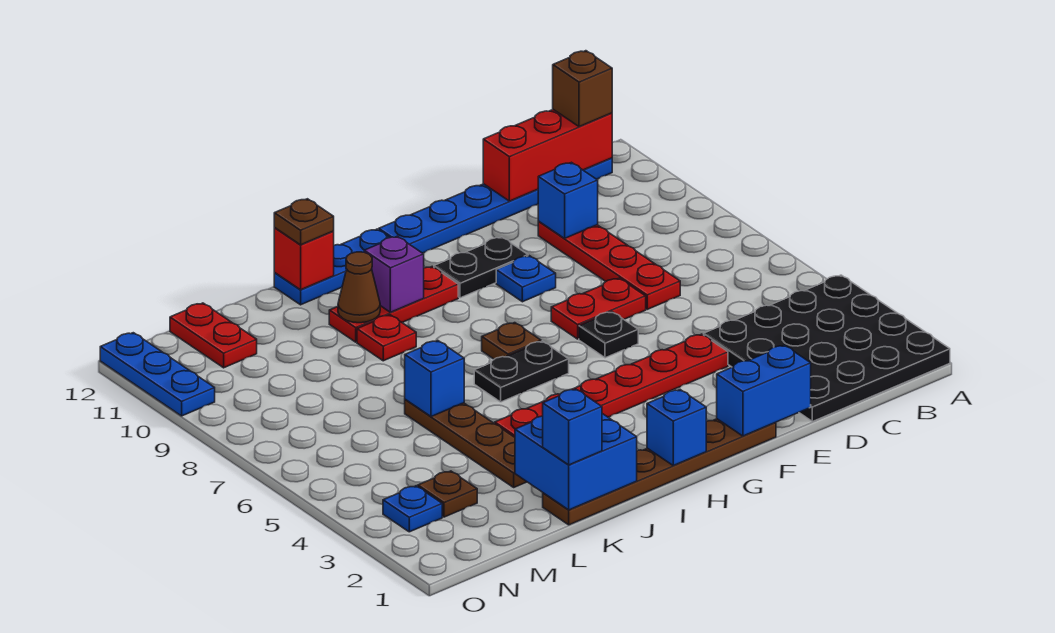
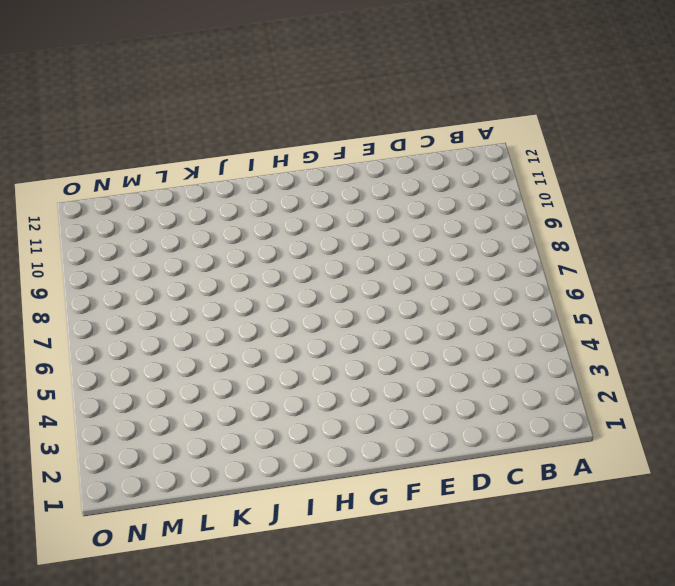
none -> black plate A1:D4 level 1
none -> blue plate B12:G12 level 1
none -> red plate D7:D10 level 1
none -> red plate E4:J4 level 1

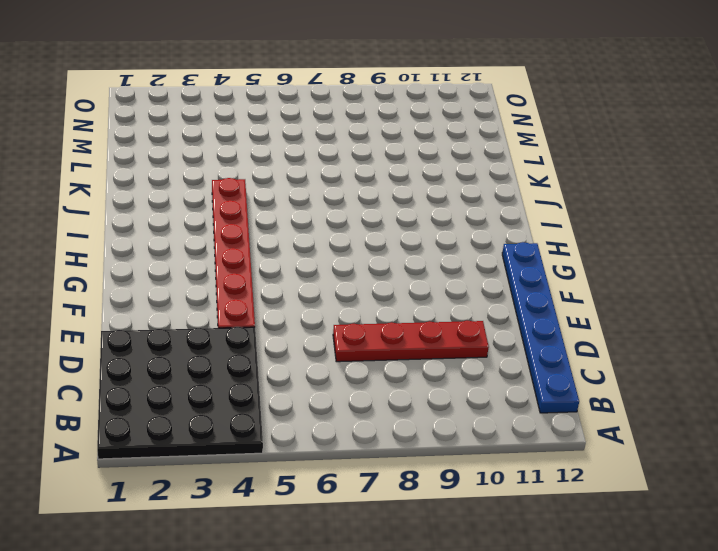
none -> red plate E7:F7 level 1
none -> brown plate F1:K1 level 1
none -> black plate F6 level 1
none -> blue plate F9 level 1

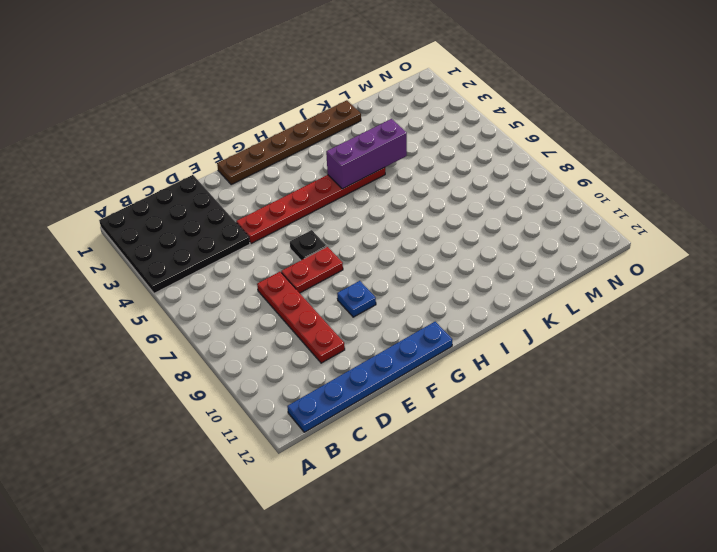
purple brick I4:K4 level 2 -> none
none -> black plate F10:G10 level 1
none -> black plate H6:I6 level 1
none -> brown plate H7 level 1
none -> red plate H10:J10 level 1

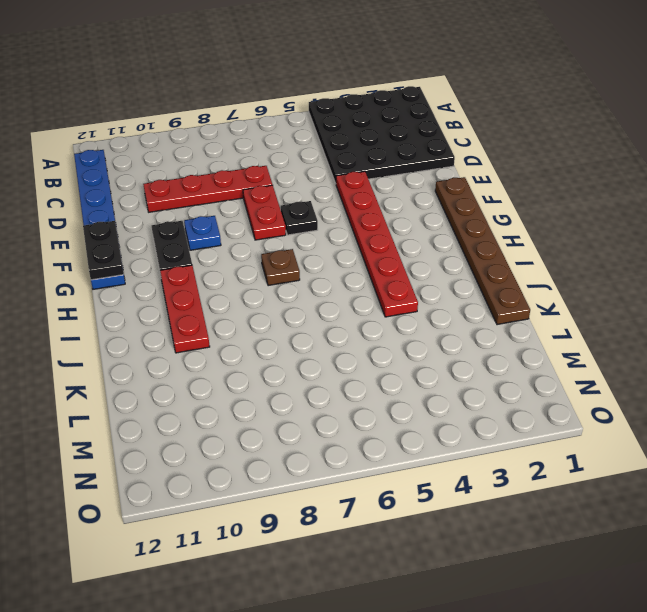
black plate F12:G12 level 2 -> black plate H6:I6 level 1
none -> blue plate H12:J12 level 1
none -> red plate J9 level 1
none -> brown plate K3:K6 level 1
none -> brown plate M3 level 1

